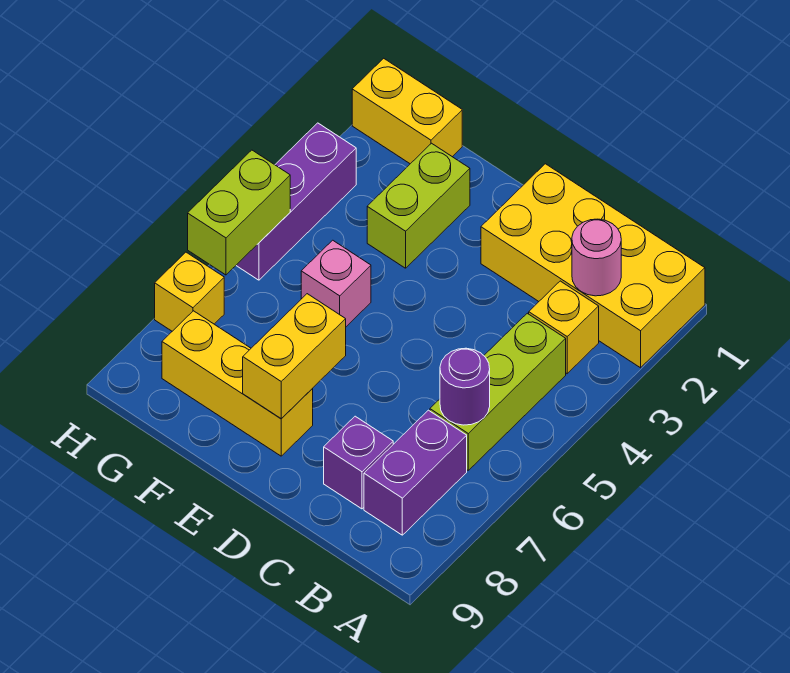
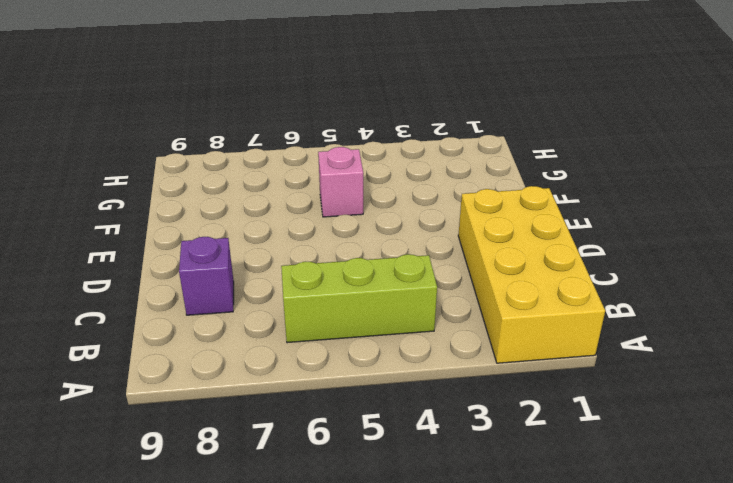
none -> yellow brick B3 level 1
none -> purple brick B7:B8 level 1
none -> yellow brick E8:G8 level 1

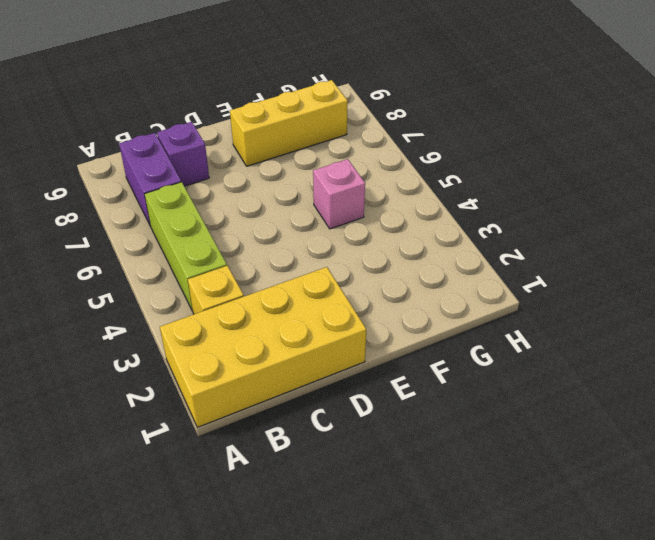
none -> lime brick F2:F3 level 1
none -> yellow brick G1:H1 level 1
none -> purple brick H3:H5 level 1

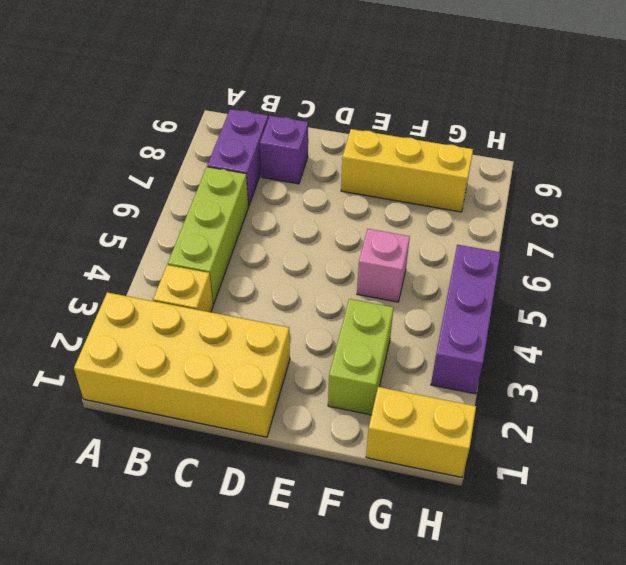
none -> yellow brick H7 level 1
none -> pink round brick B2 level 2
none -> purple round brick B6 level 2

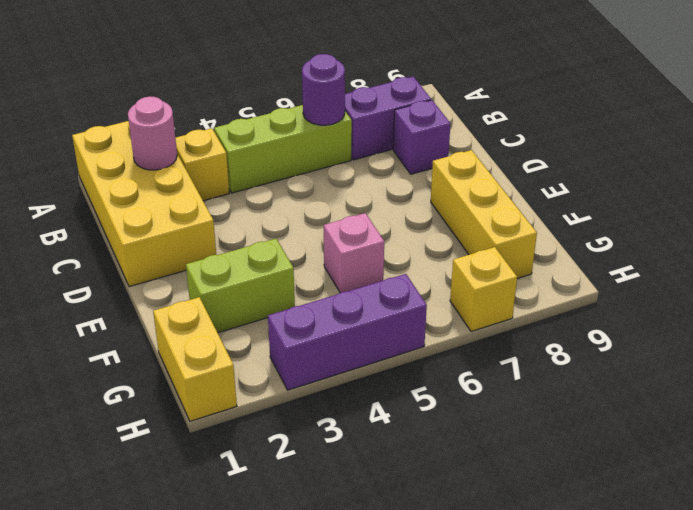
none -> yellow brick E7:E8 level 2
none -> lime brick H5:H6 level 2

